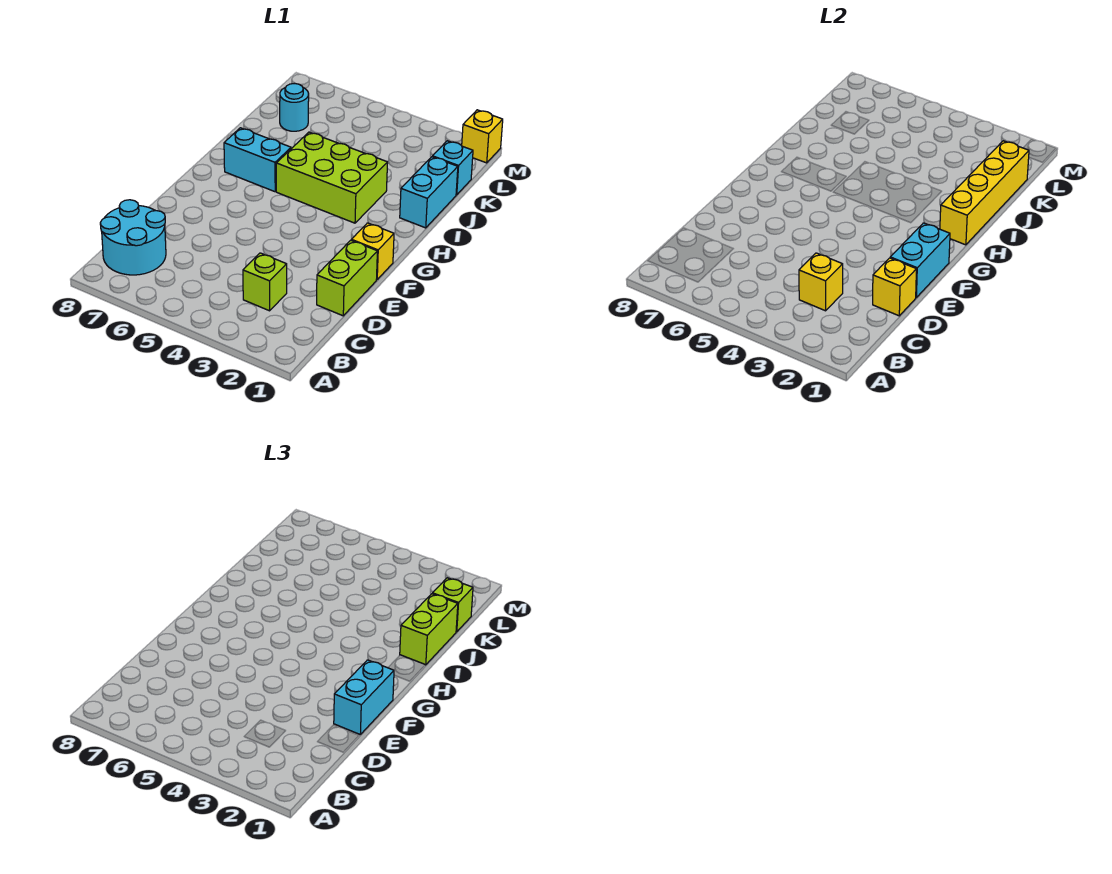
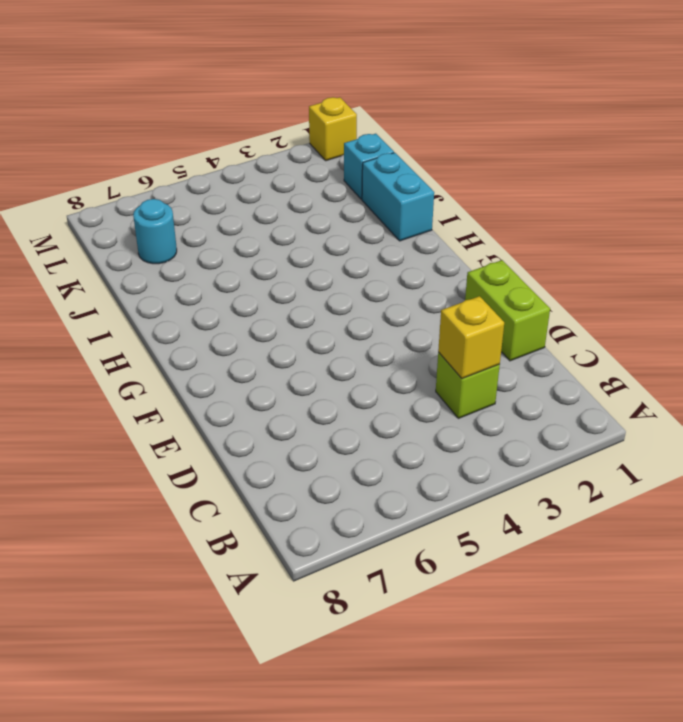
none -> cyan round brick B7:C8 level 1
none -> yellow brick F1 level 1
none -> lime brick H3:I5 level 1

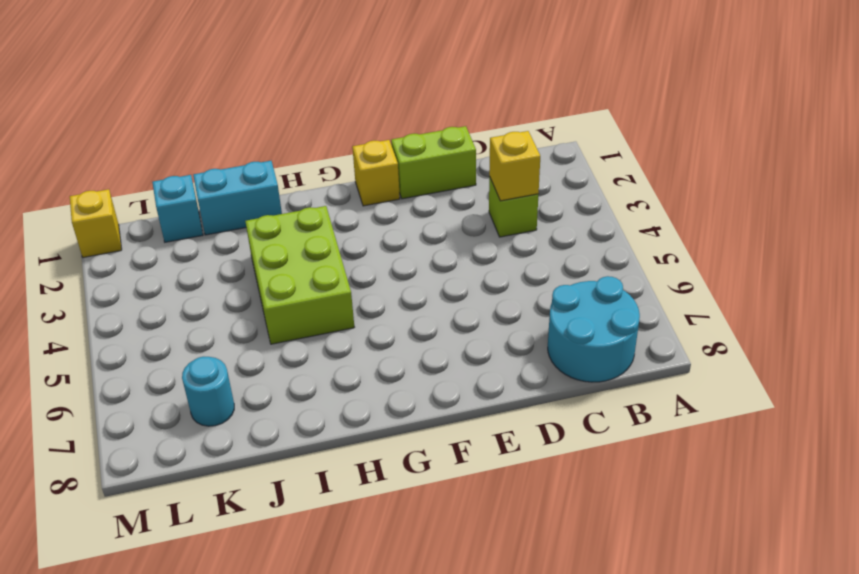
none -> cyan brick H6:H7 level 1
none -> yellow brick D1 level 2
none -> cyan brick E1:F1 level 2

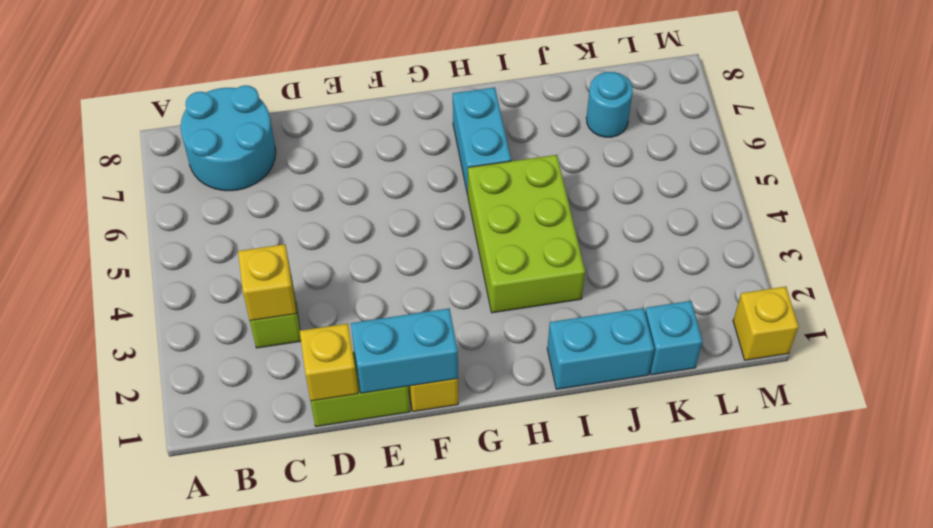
none -> yellow brick H1:K1 level 2
none -> cyan brick E1:F1 level 3
none -> lime brick I1:J1 level 3

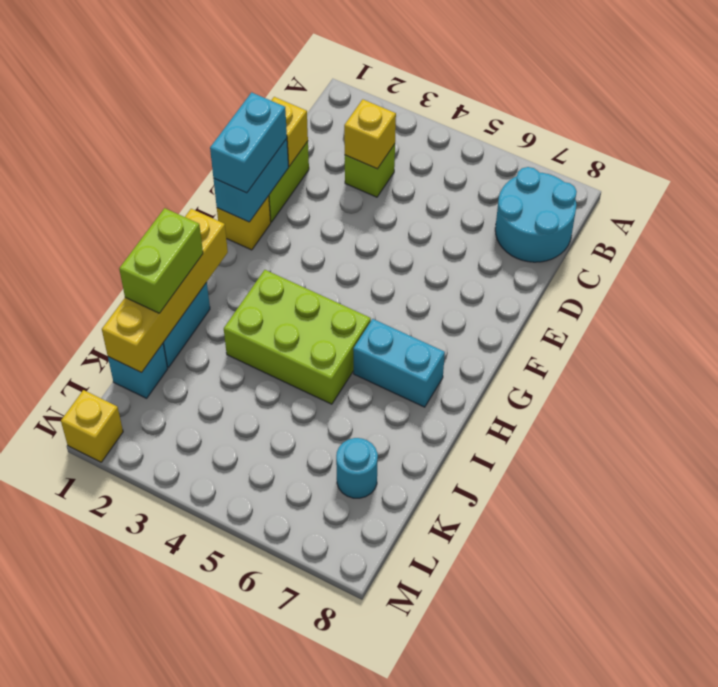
none -> lime brick K1 level 3

